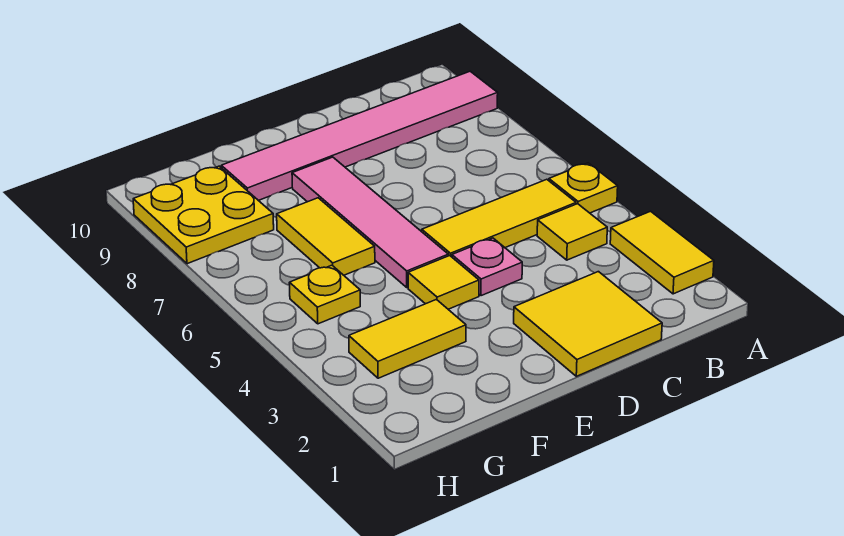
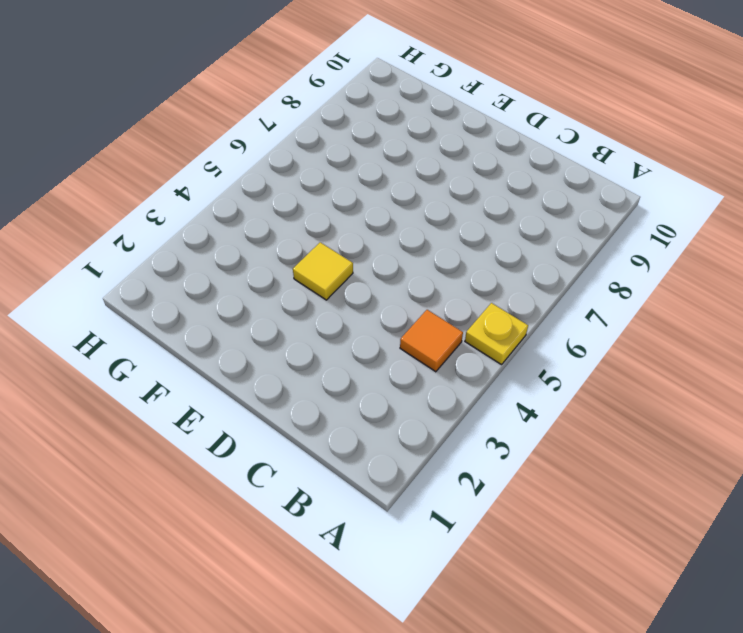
orange tile B4 level 1 -> yellow tile B4 level 1
none -> yellow tile A2:A3 level 1
none -> pink tile A9:F9 level 1
none -> yellow tile B5:D5 level 1

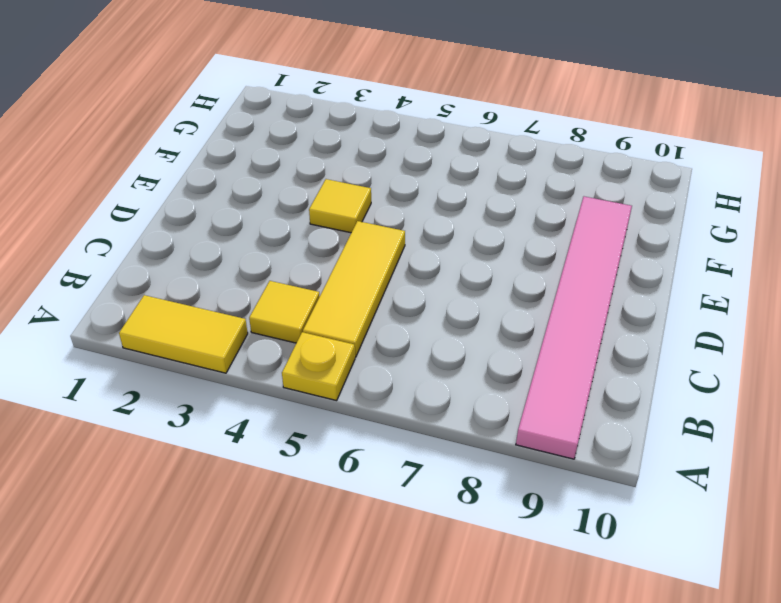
none -> yellow tile C1:D2 level 1
none -> pink plate D4 level 1
none -> pink tile E5:E8 level 1

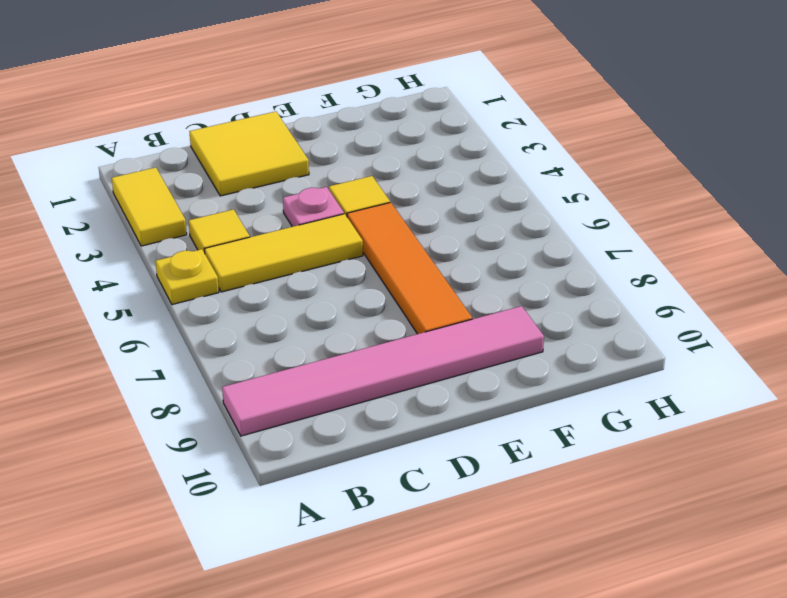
orange tile E5:E8 level 1 -> pink tile E5:E8 level 1
none -> yellow tile F3:G3 level 1
none -> yellow tile F6:F7 level 1
none -> yellow plate G5 level 1

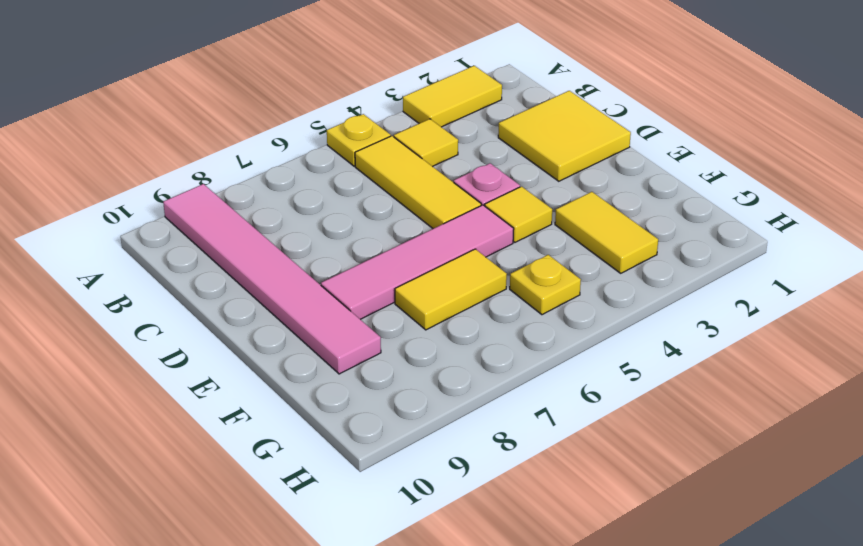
none -> yellow plate G8:H9 level 1

